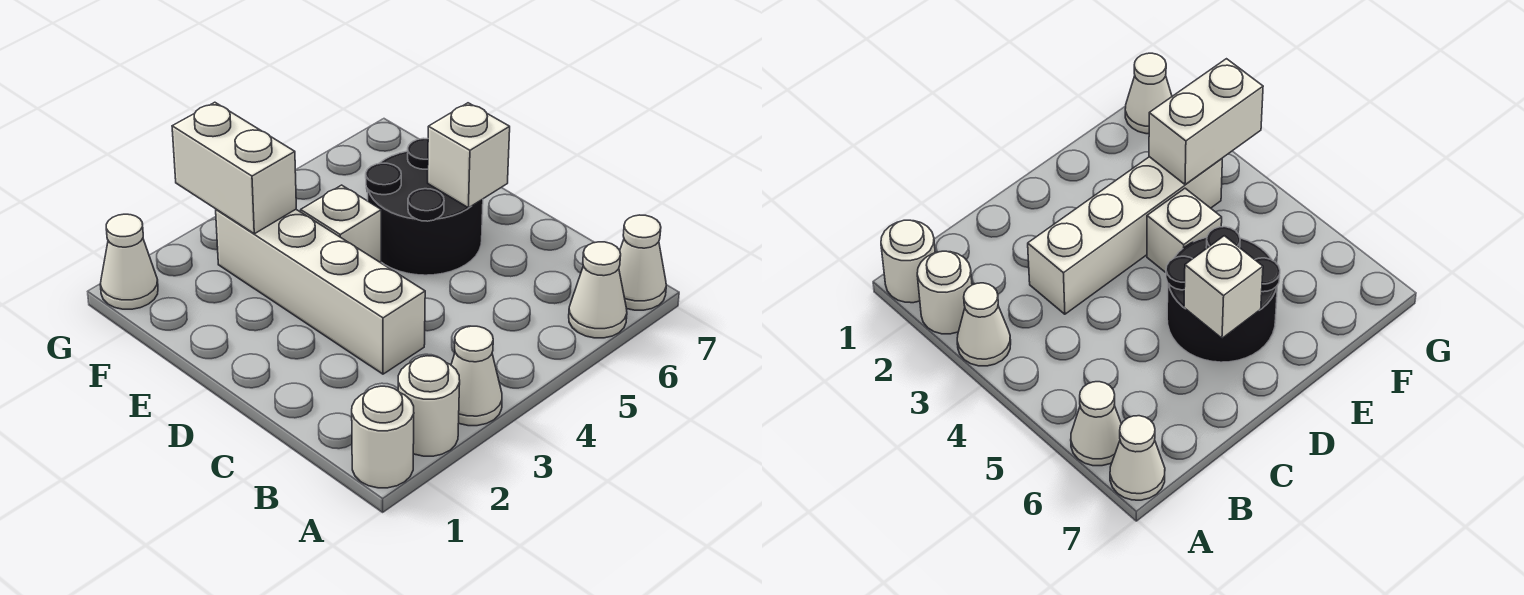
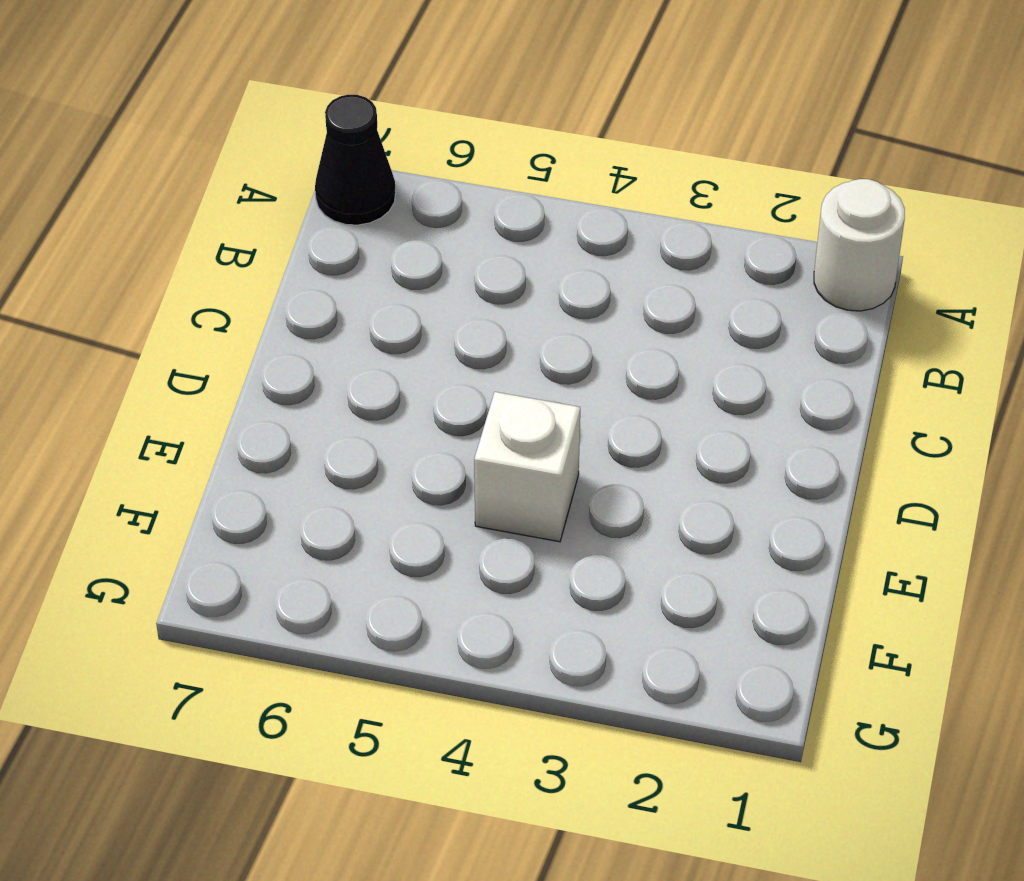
black cone A7 level 1 -> white cone A7 level 1
none -> white round brick A2 level 1
none -> white cone A3 level 1

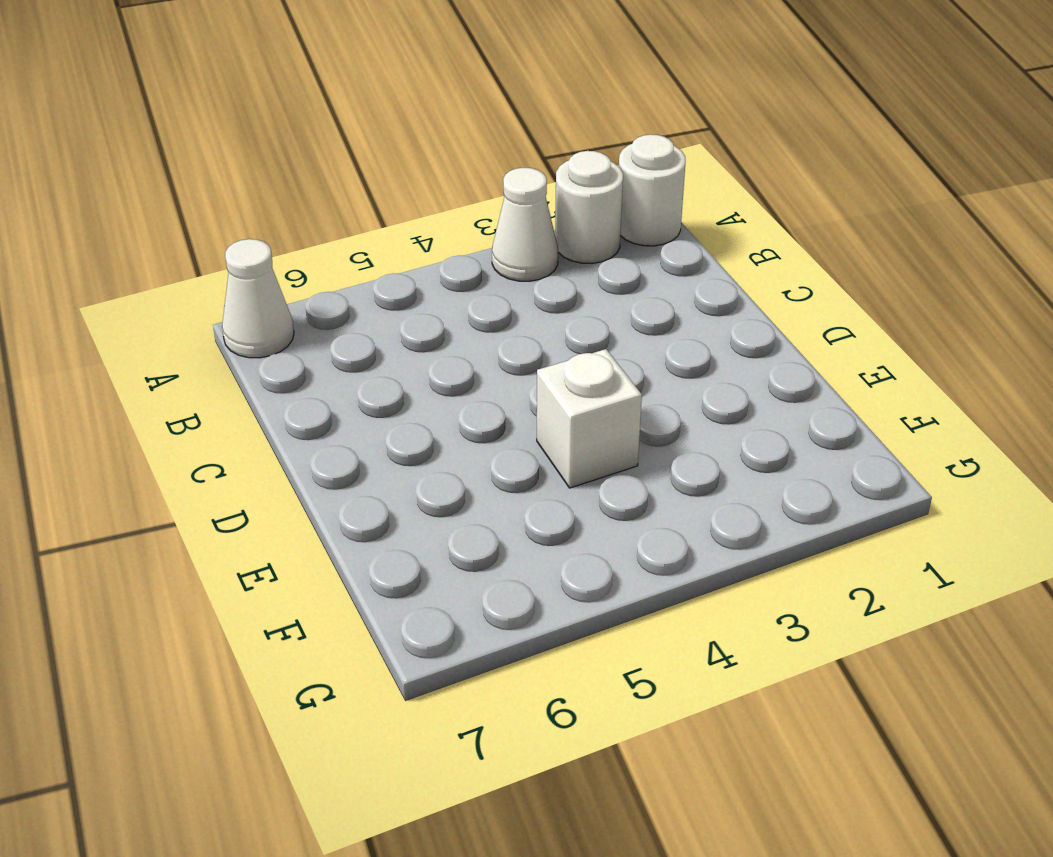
none -> white cone A6 level 1
none -> white brick C3:F3 level 1

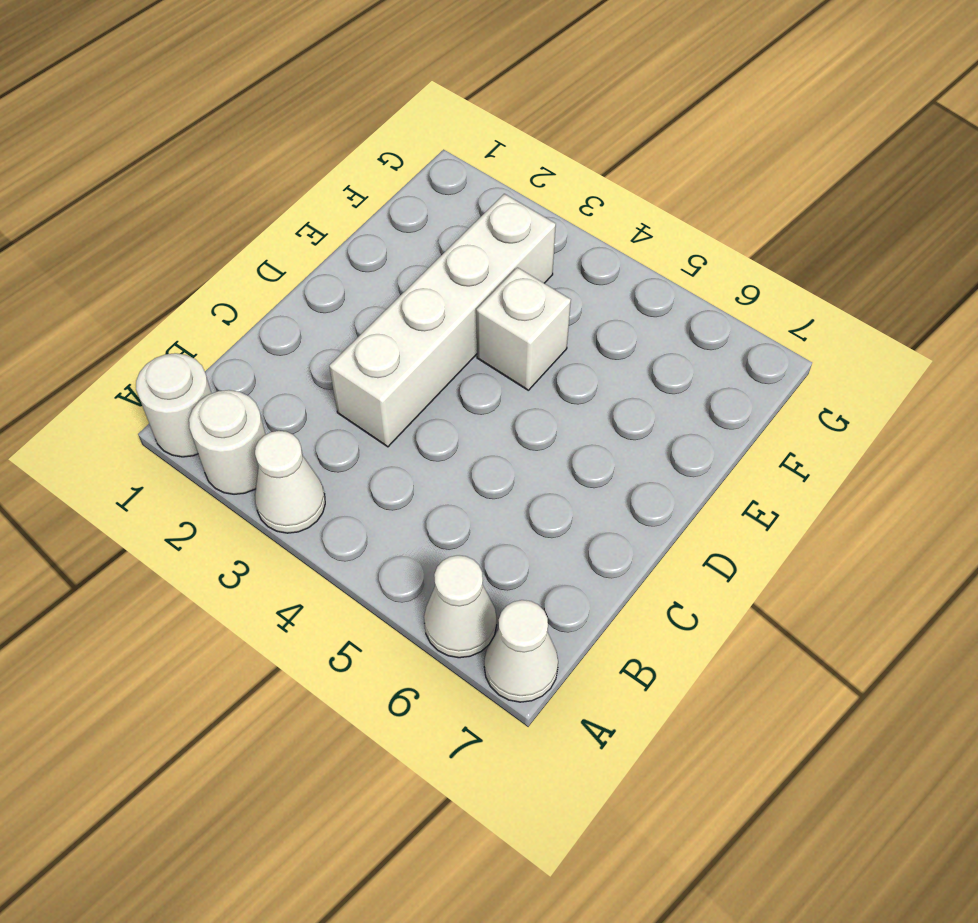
none -> black round brick D5:E6 level 1
none -> white cone G1 level 1

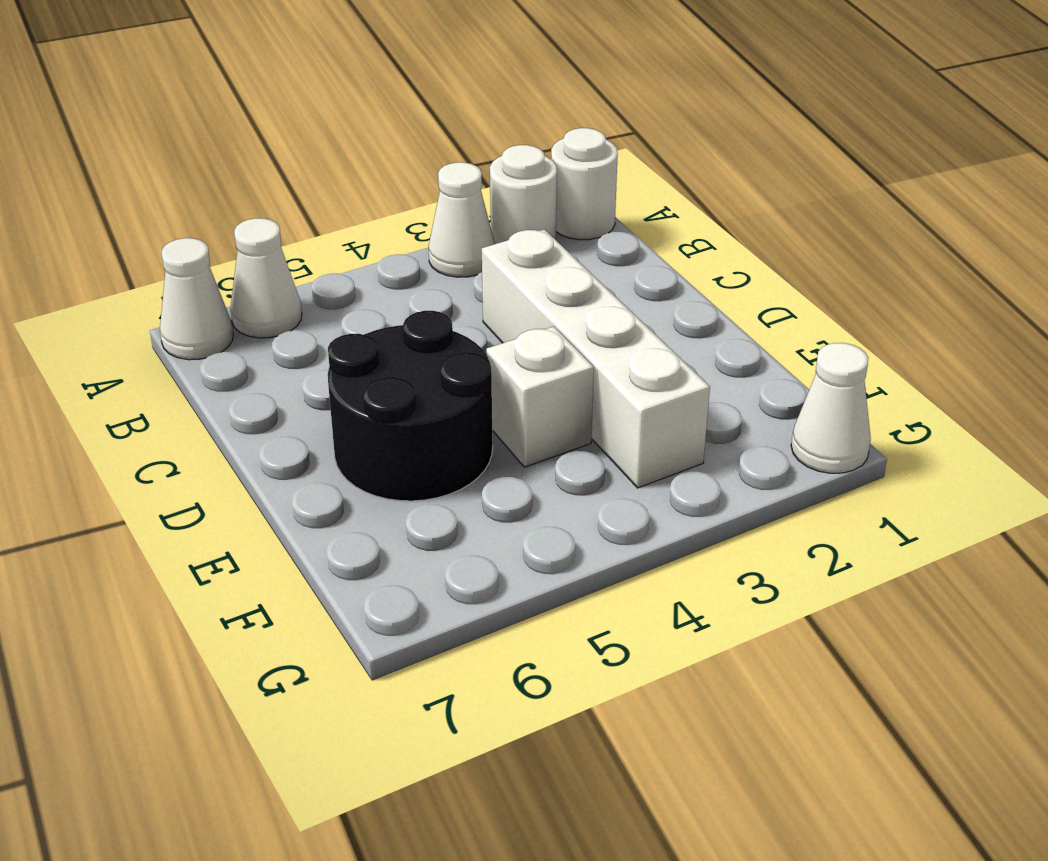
none -> white brick D6 level 2
none -> white brick F3:G3 level 2

